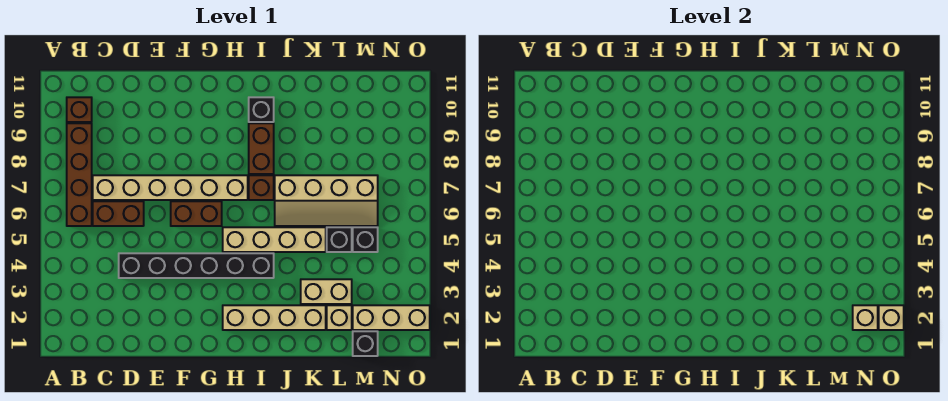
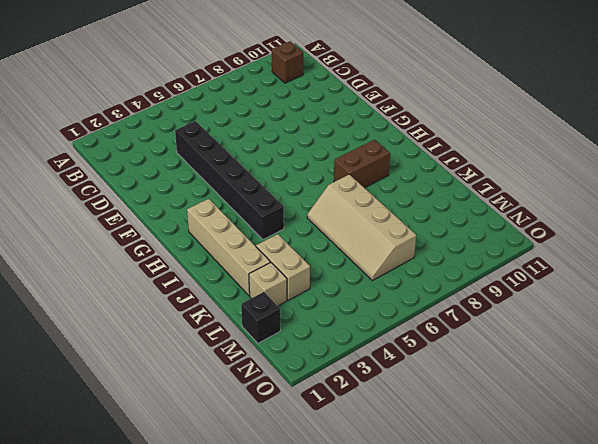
none -> brown brick B6:B9 level 1
none -> brown brick C6:D6 level 1
none -> tan brick C7:H7 level 1

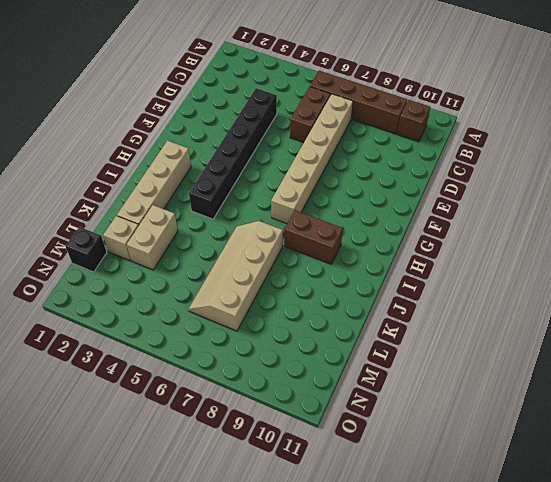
none -> brown brick F6:G6 level 1
none -> tan brick H5:K5 level 1
none -> brown brick I7 level 1

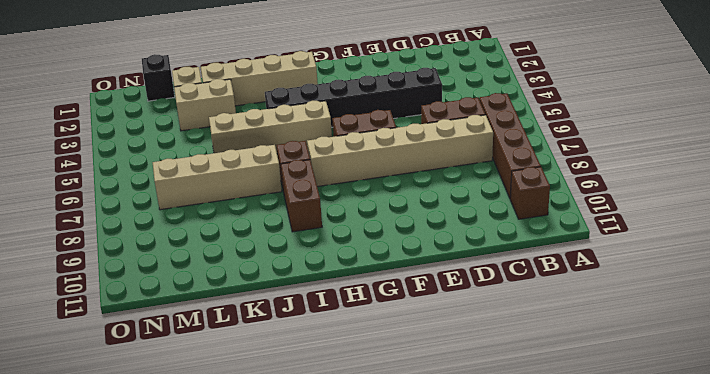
none -> black brick I10 level 1
none -> black brick L5 level 1
none -> tan brick M2:O2 level 1

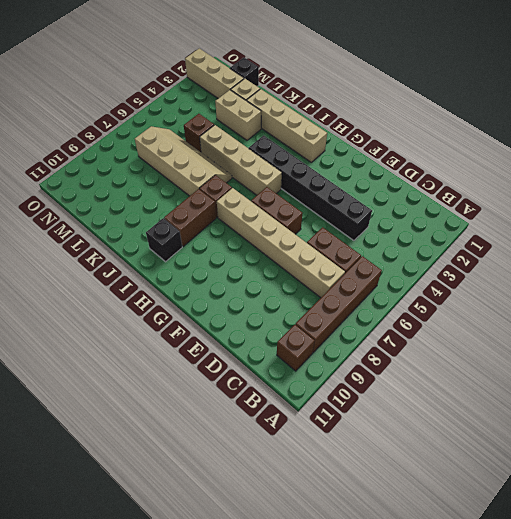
brown brick L5 level 1 -> black brick L5 level 1
none -> black brick M5 level 1
none -> tan brick N2 level 2
none -> tan brick O2 level 2

